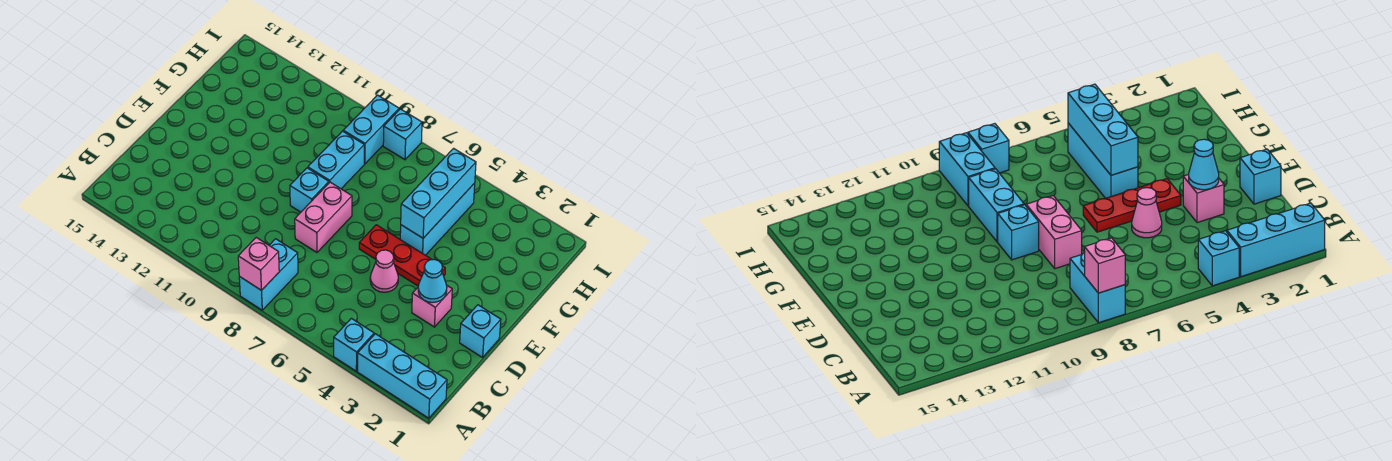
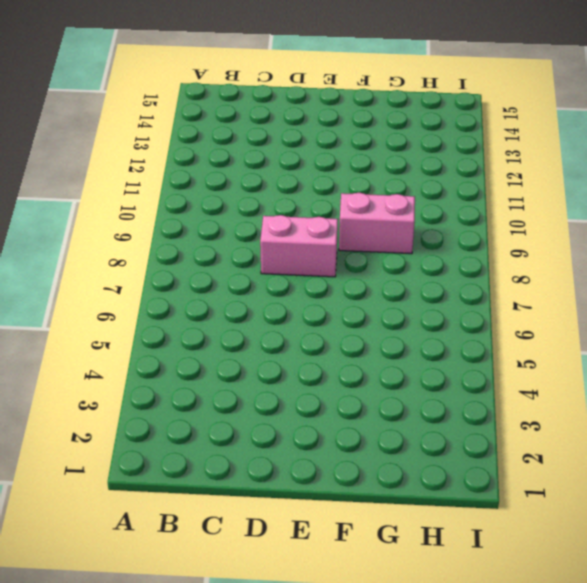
pink brick F9:G9 level 1 -> cyan brick F9:G9 level 1
none -> cyan brick A1:A3 level 1
none -> cyan brick A4 level 1
none -> cyan brick A8:B8 level 1

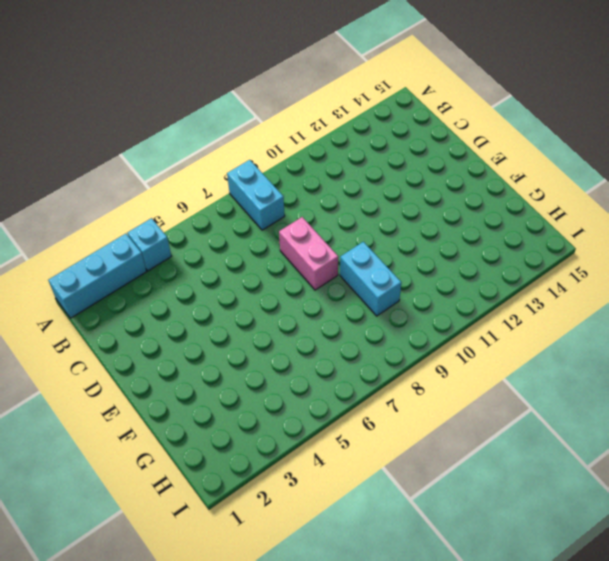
none -> cyan brick D1 level 1
none -> pink brick D3 level 1
none -> pink cone D5 level 1

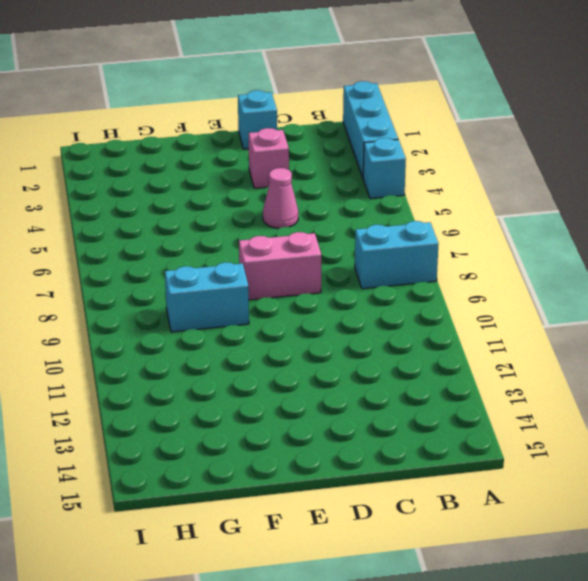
none -> red plate E4:E6 level 1
none -> cyan brick E9 level 1
none -> cyan brick F5:H5 level 1

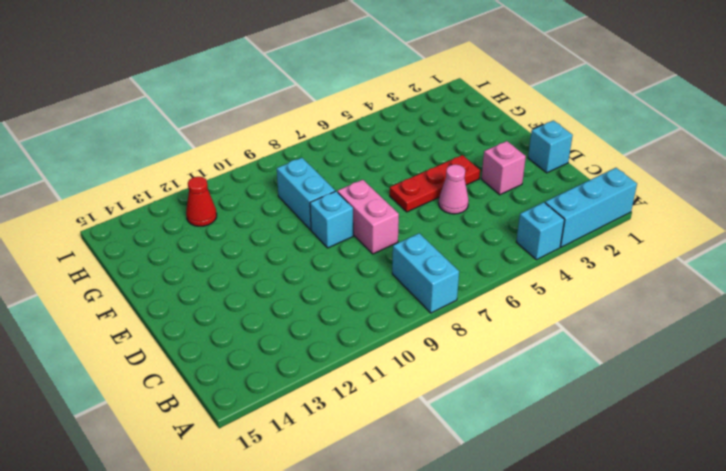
red cone H12 level 1 -> none
none -> cyan brick F5:H5 level 1
none -> cyan brick H9:I9 level 1
none -> cyan brick I8 level 1

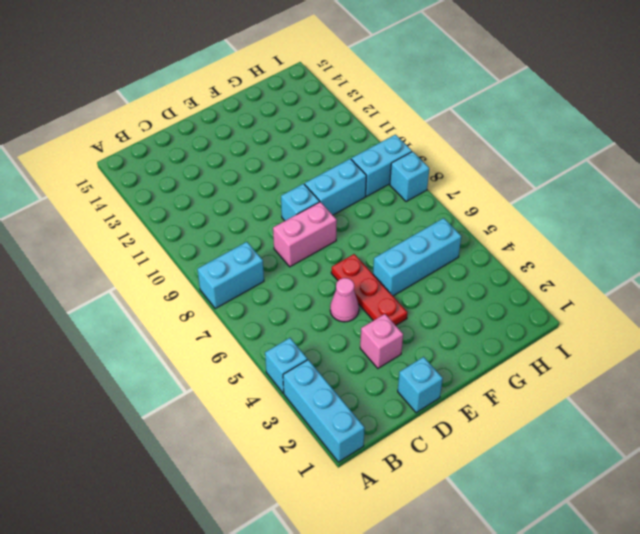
none -> pink brick A8 level 2
none -> cyan cone D3 level 2
none -> cyan brick F5:H5 level 2

